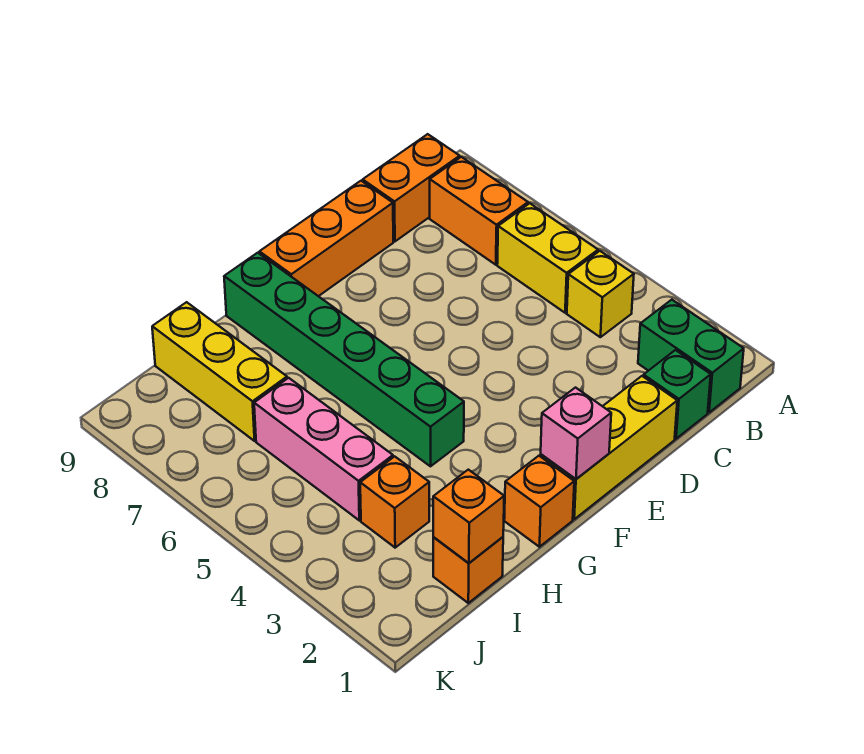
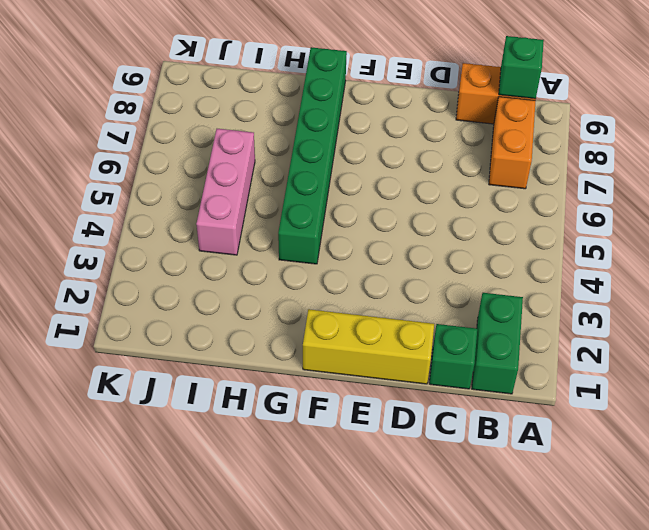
green brick B9 level 2 -> none
none -> yellow brick B4 level 1
none -> yellow brick B5:B6 level 1
none -> orange brick D9:F9 level 1

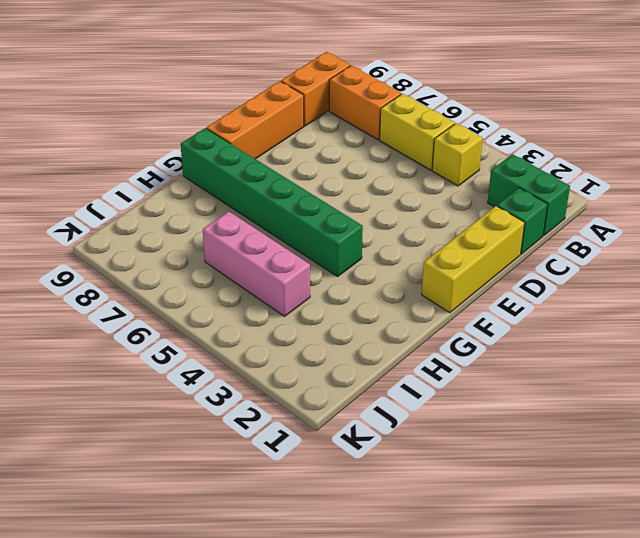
none -> orange brick G1 level 1
none -> orange brick I1 level 1
none -> orange brick I3 level 1

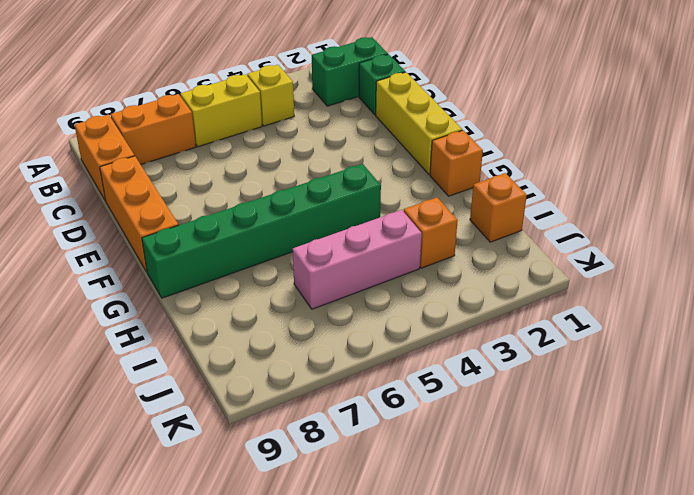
none -> yellow brick I7:I9 level 1
none -> pink brick F1 level 2
none -> orange brick I1 level 2

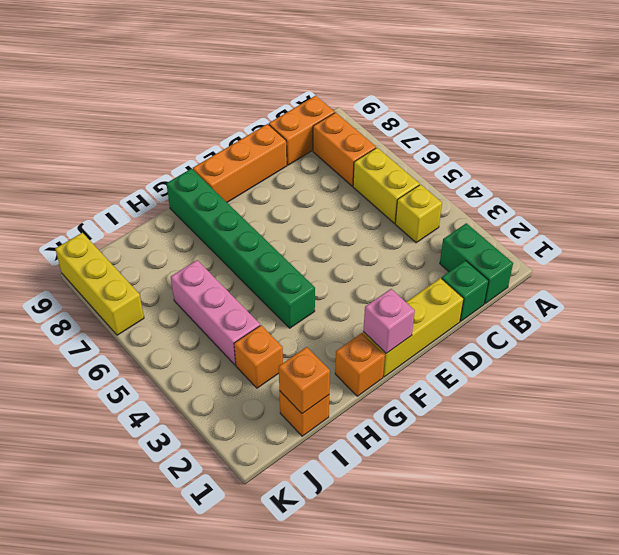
yellow brick K7:K9 level 1 -> yellow brick I7:I9 level 1

